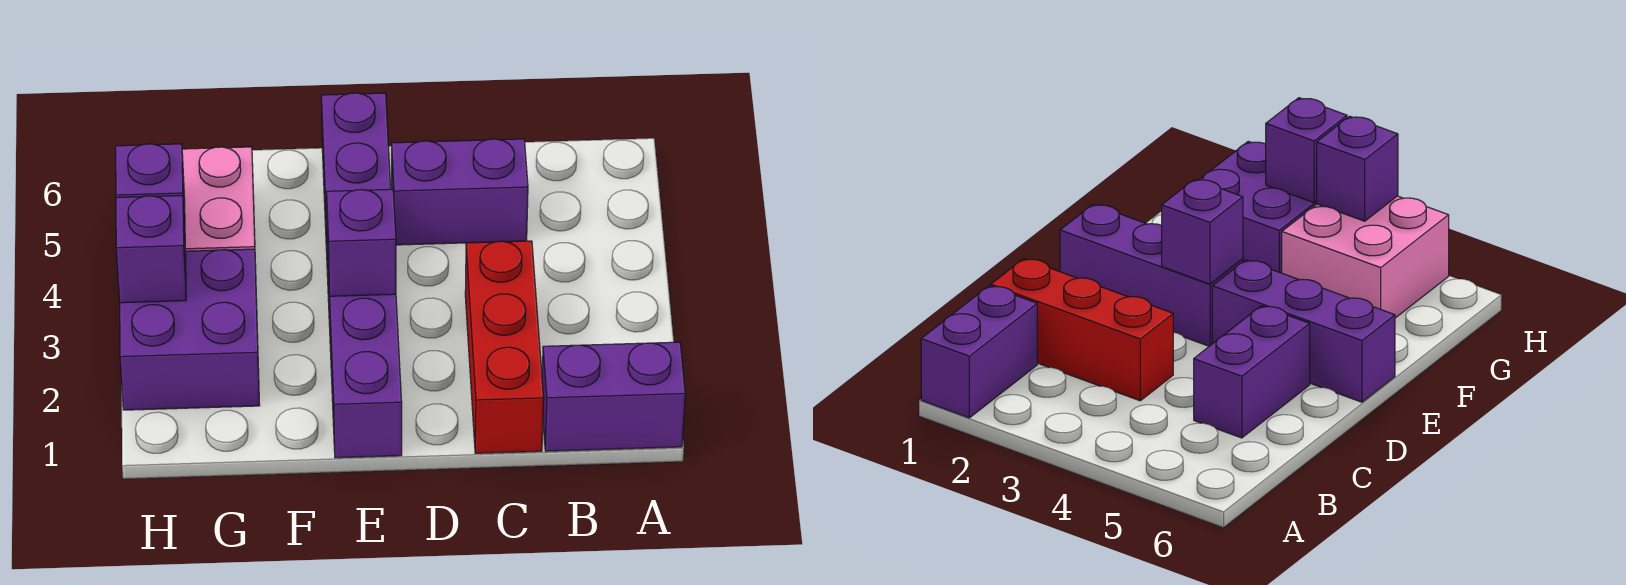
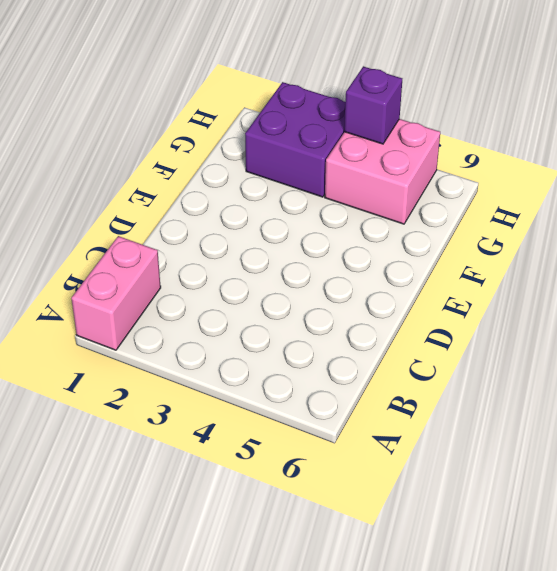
pink brick A1:B1 level 1 -> purple brick A1:B1 level 1
none -> red brick C1:C3 level 1
none -> purple brick C5:D5 level 1

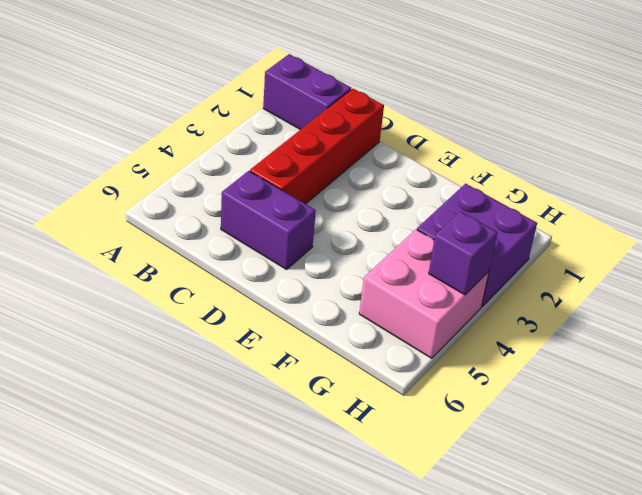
red brick C1:C4 level 1 -> red brick C1:C3 level 1
none -> purple brick E1:E3 level 1
none -> purple brick E4:E6 level 1

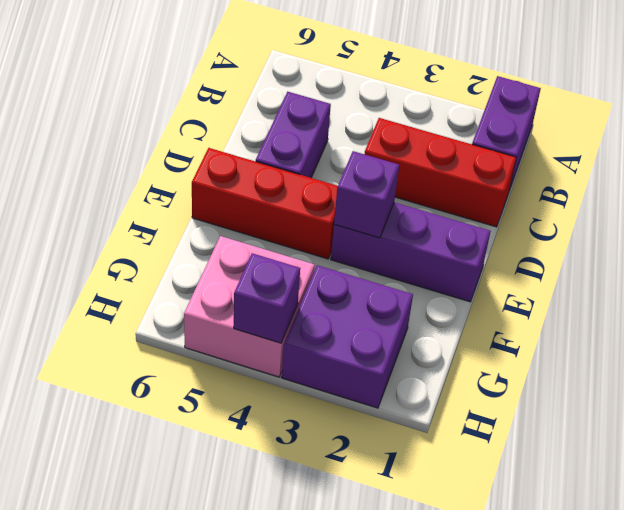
red brick E4:E6 level 1 -> purple brick E4:E6 level 1
none -> purple brick H3 level 2

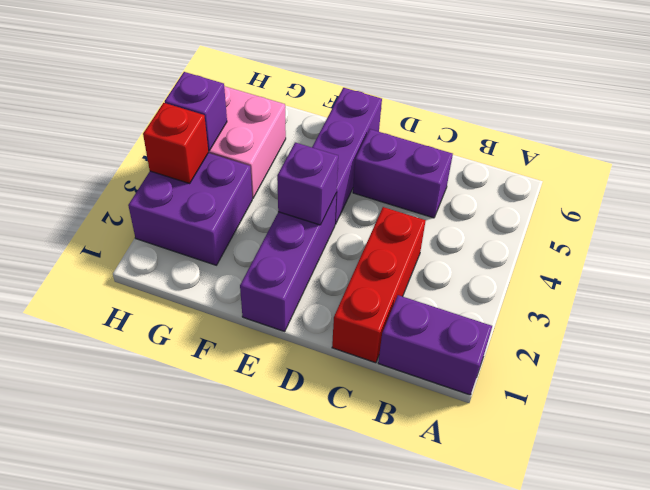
red brick H3 level 2 -> purple brick H3 level 2

